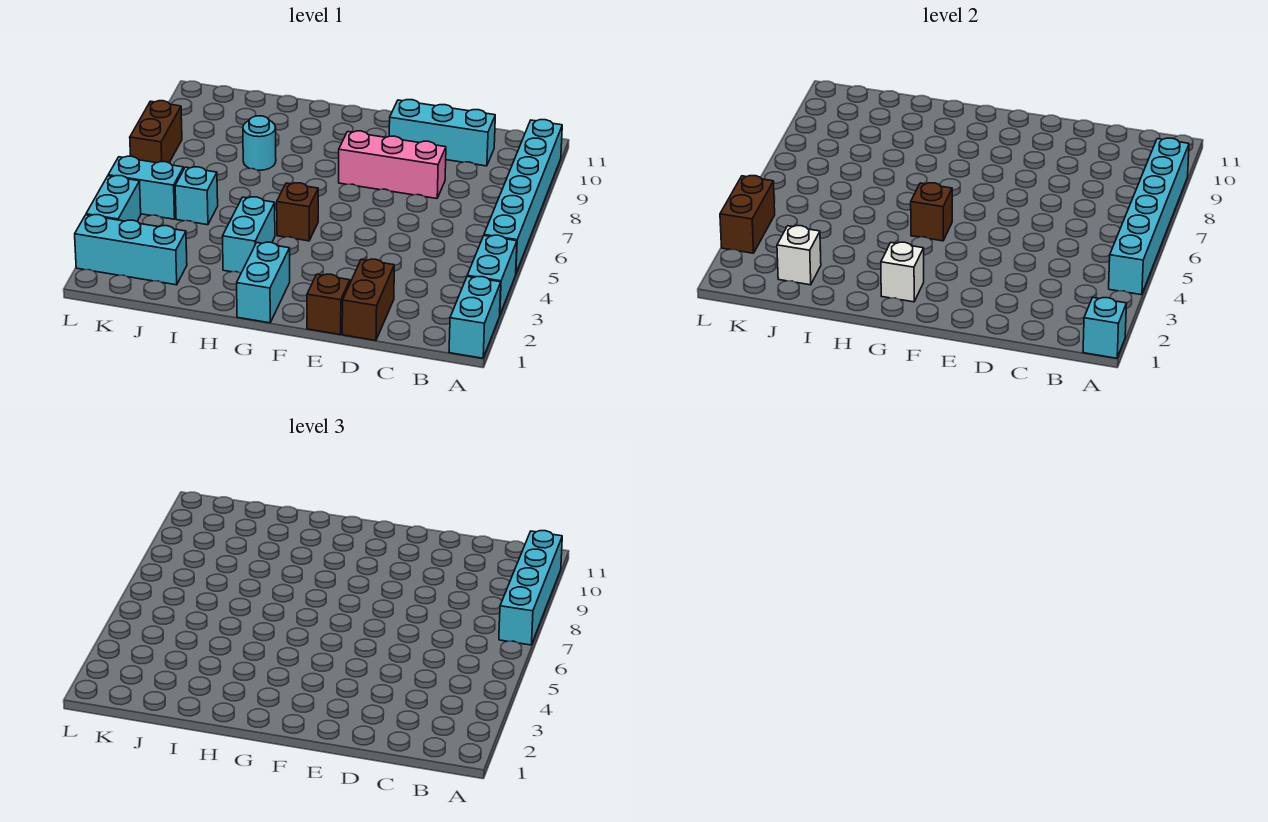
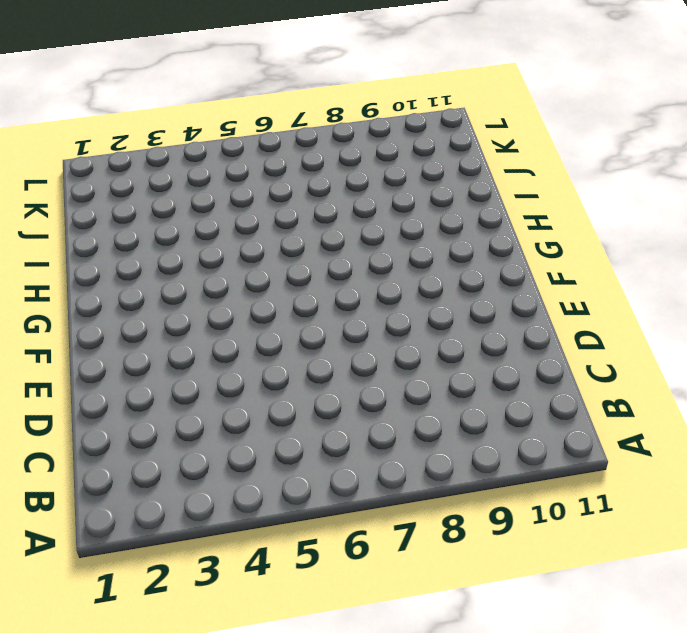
none -> cyan brick A1:A2 level 1
none -> cyan brick A3:A4 level 1
none -> cyan brick A5:A10 level 1

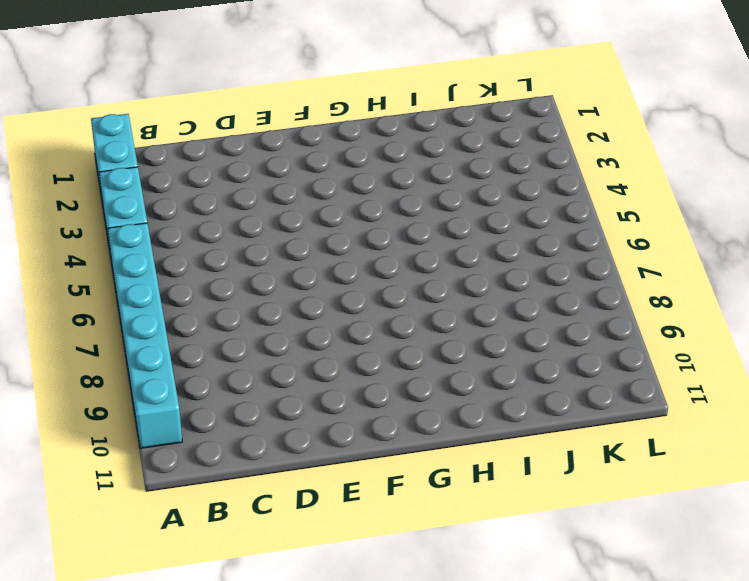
none -> cyan brick C10:E10 level 1
none -> brown brick D1:D2 level 1
none -> pink brick D8:F8 level 1

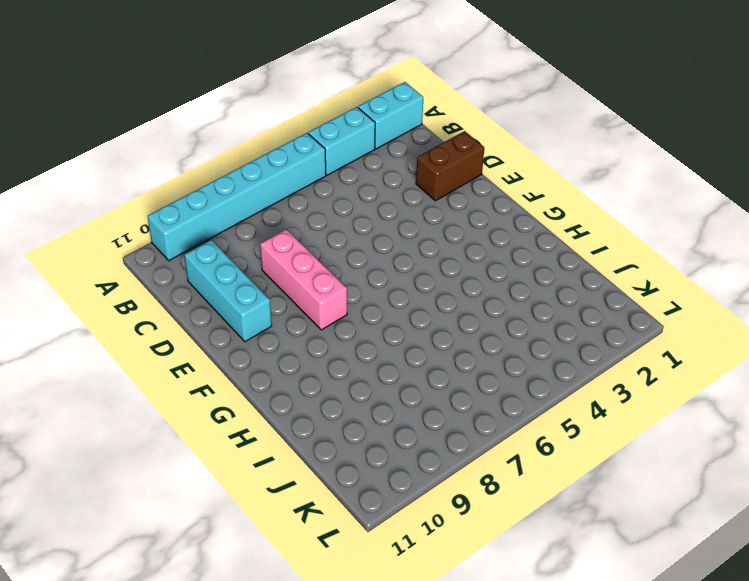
none -> brown brick E1 level 1
none -> cyan brick G1:G2 level 1
none -> brown brick G5 level 1

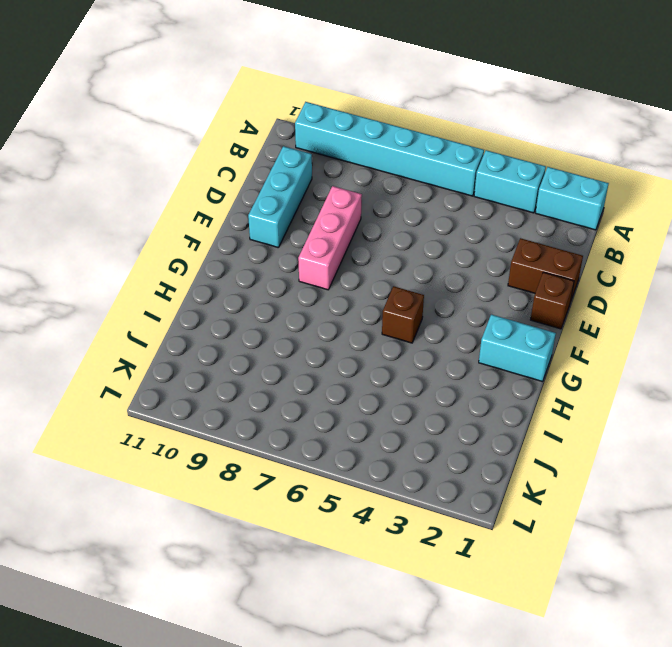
none -> cyan brick H3:H4 level 1
none -> cyan round brick I8 level 1
none -> cyan brick J2:L2 level 1

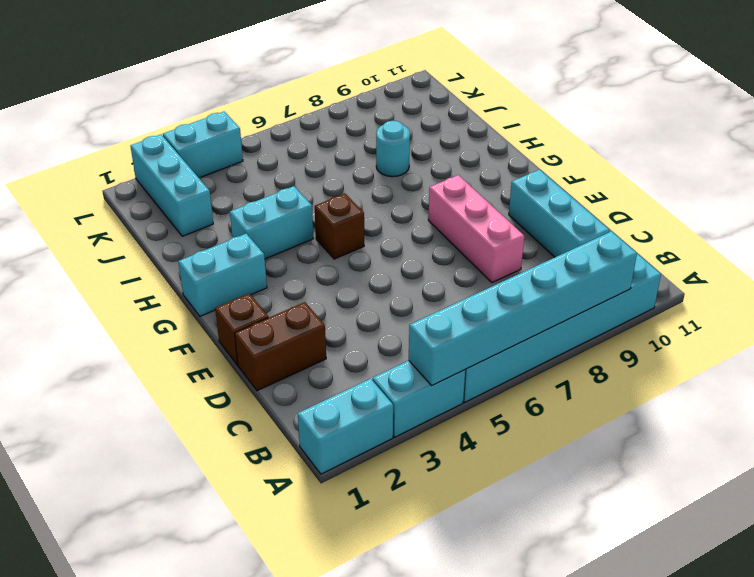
none -> cyan brick J5 level 1
none -> cyan brick K5:L5 level 1
none -> brown brick L7:L8 level 1

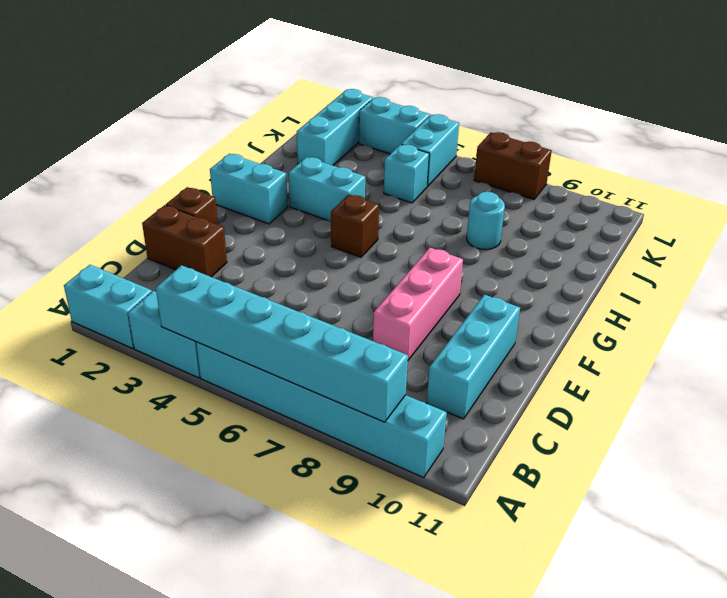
none -> cyan brick A1 level 2
none -> white brick G2 level 2
none -> brown brick G5 level 2

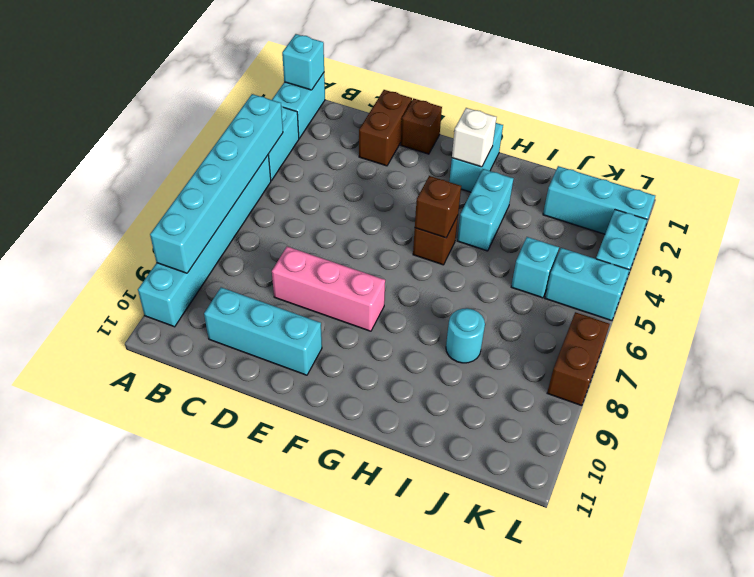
none -> white brick J2 level 2
none -> brown brick L3:L4 level 2
none -> cyan brick A7:A10 level 3

